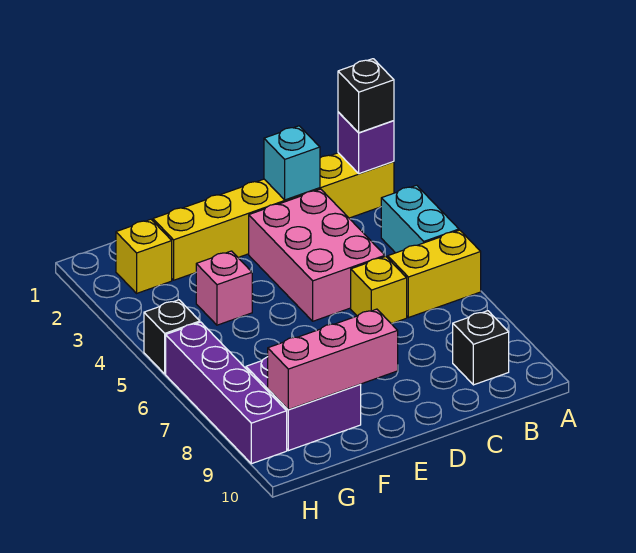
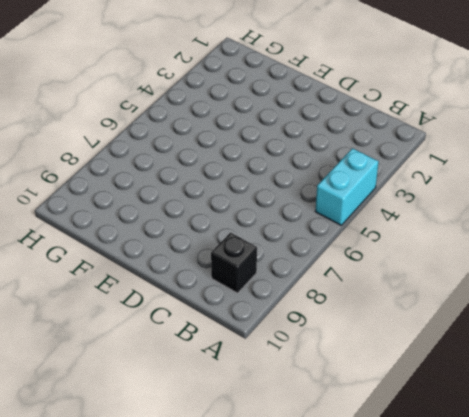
none -> yellow brick A2:F2 level 1
none -> yellow brick A6:B6 level 1
none -> pink brick C3:D5 level 1

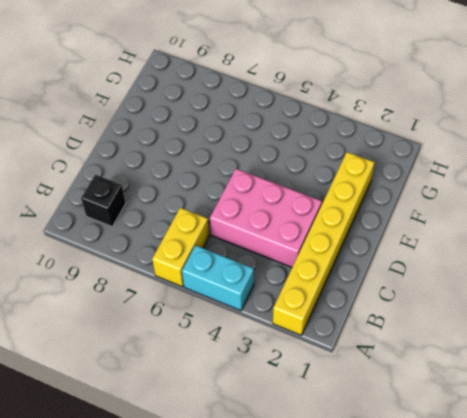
none -> yellow brick C6 level 1
none -> pink brick F4 level 1
none -> purple brick F8:G9 level 1

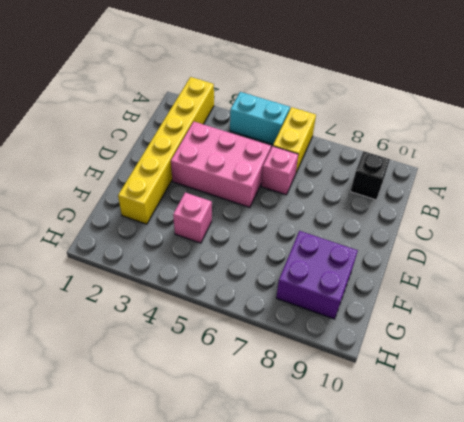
pink brick C6 level 1 -> yellow brick C6 level 1
none -> yellow brick G2 level 1
none -> black brick H5 level 1
none -> purple brick H6:H9 level 1

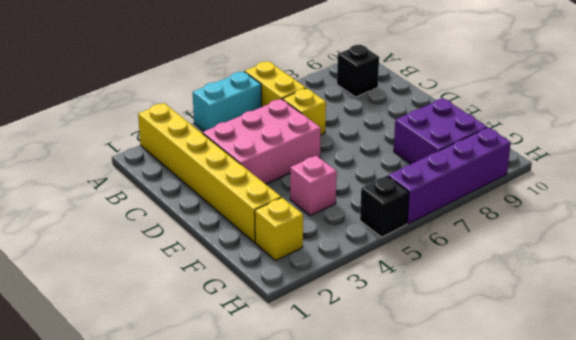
none -> purple brick A2 level 2
none -> cyan brick C2 level 2
none -> pink brick E9:G9 level 2

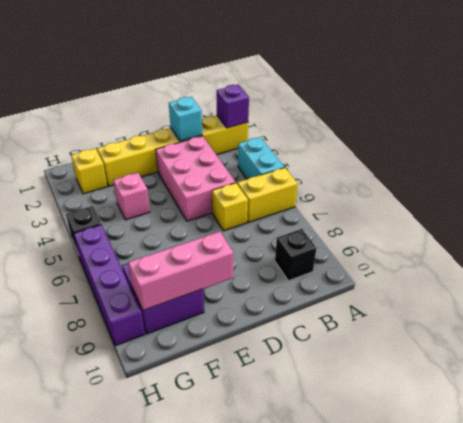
none -> black brick A2 level 3

